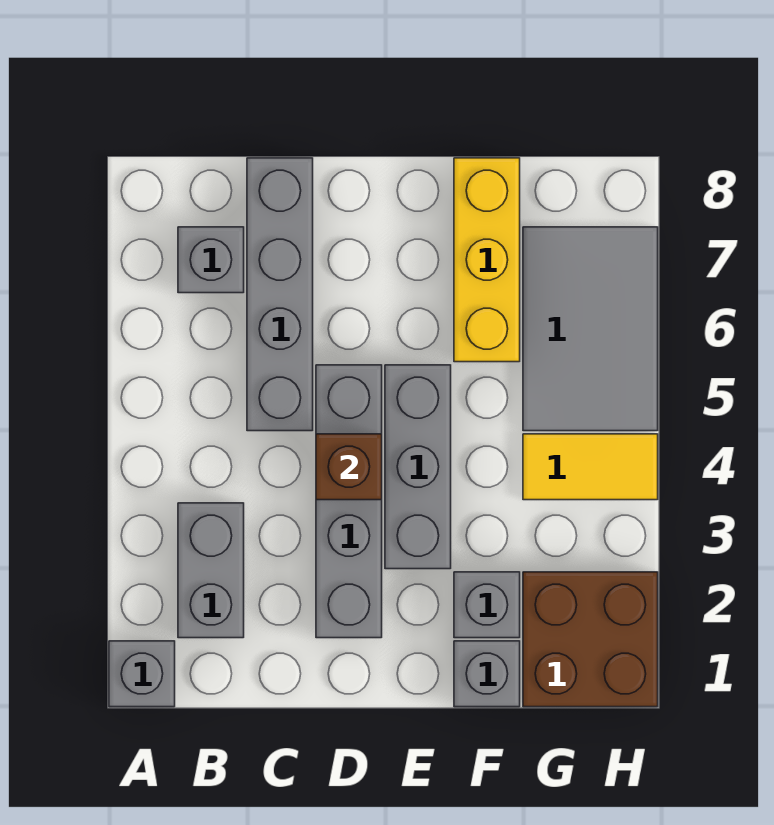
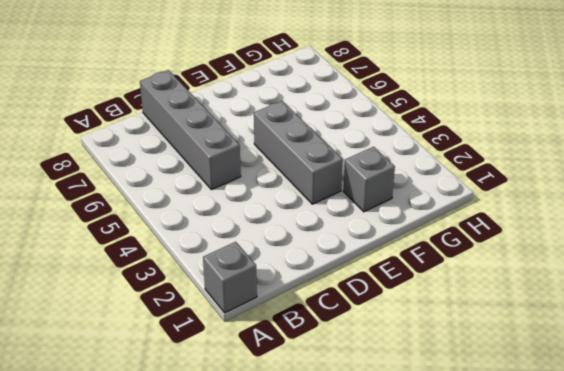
none -> grey brick B2:B3 level 1
none -> grey brick B7 level 1
none -> grey brick D2:D5 level 1

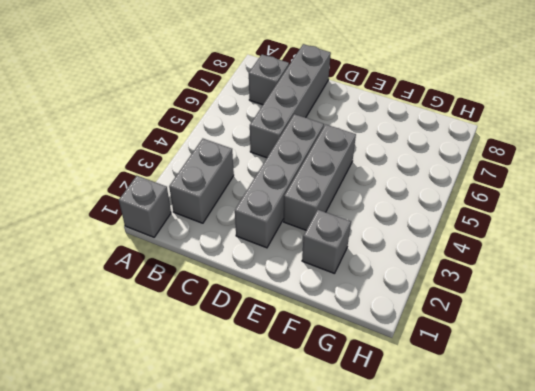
none -> grey brick F1 level 1
none -> yellow brick F6:F8 level 1
none -> brown brick G1:H2 level 1

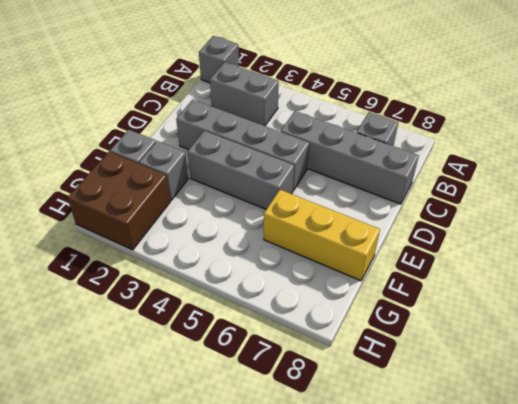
none -> yellow tile G4:H4 level 1
none -> grey tile G5:H7 level 1
none -> brown brick D4 level 2

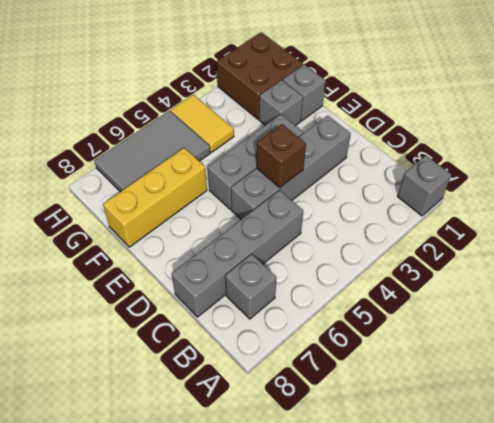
none -> grey brick B2:B3 level 1

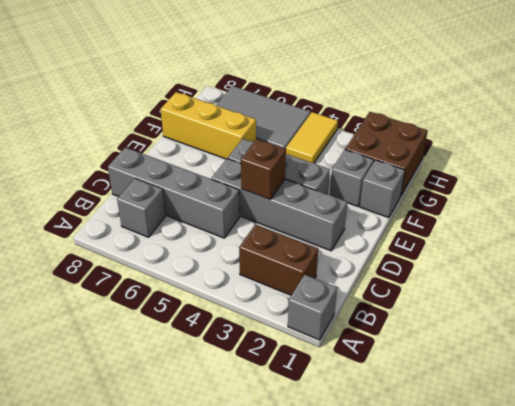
brown brick B2:B3 level 1 -> grey brick B2:B3 level 1

